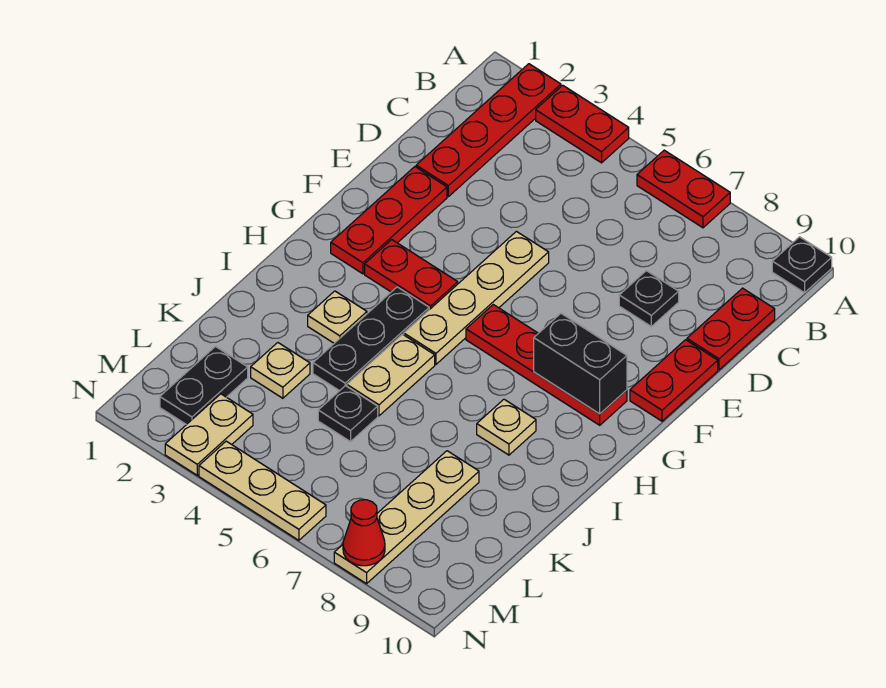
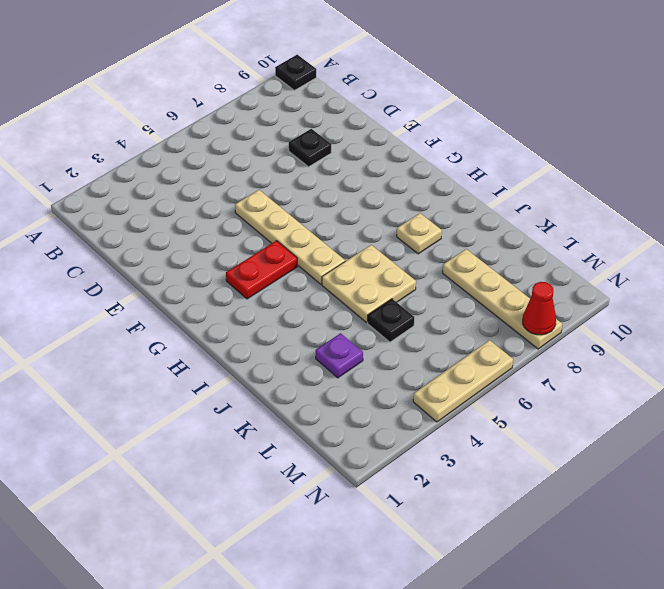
tan plate I5:J6 level 1 -> tan plate I5:J5 level 1
purple plate K3 level 1 -> tan plate K3 level 1
none -> red plate A2:D2 level 1
none -> red plate A3:A4 level 1
none -> red plate A6:A7 level 1

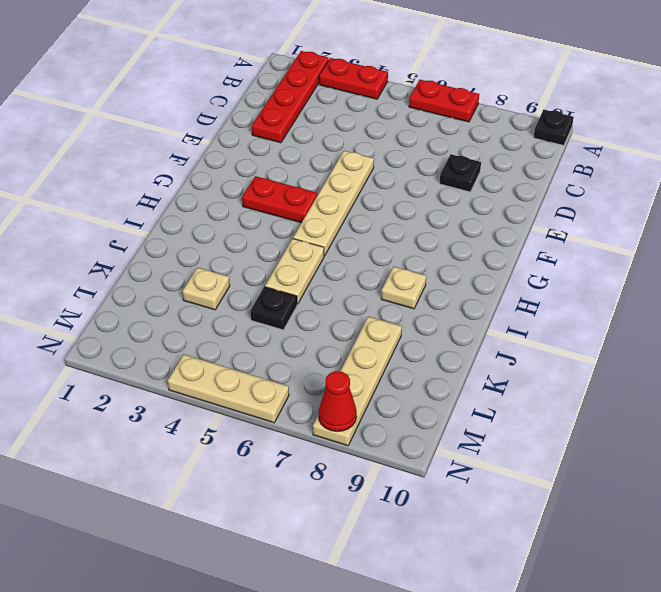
none -> red plate C10:D10 level 1
none -> red plate E2:G2 level 1
none -> red plate E10:F10 level 1

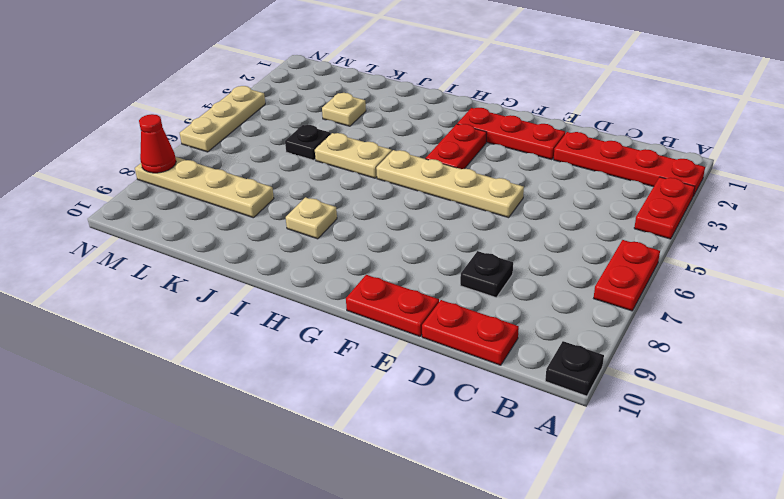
none -> red plate G6:G9 level 1
none -> black plate H4:J4 level 1
none -> tan plate I3 level 1

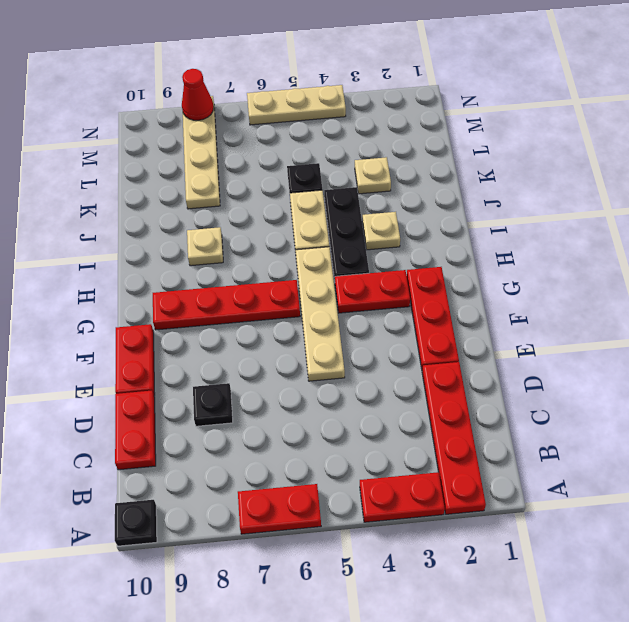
none -> black plate L2:M2 level 1
none -> tan plate M3:N3 level 1
none -> black brick G8:G9 level 2

